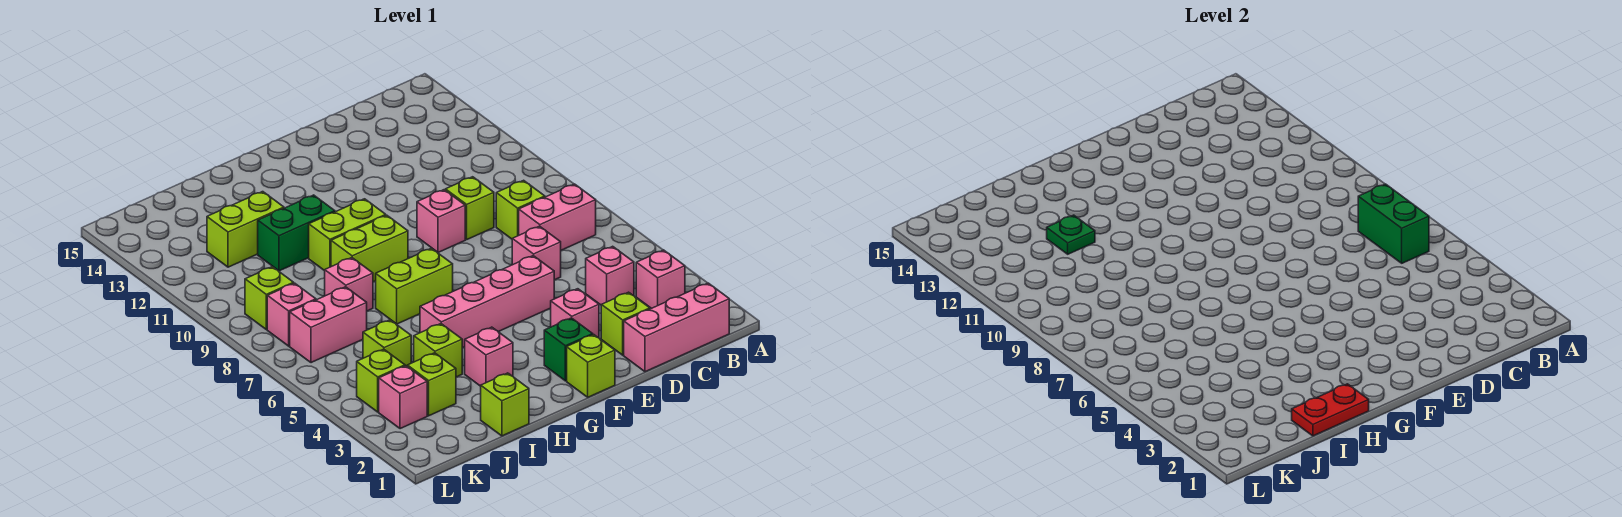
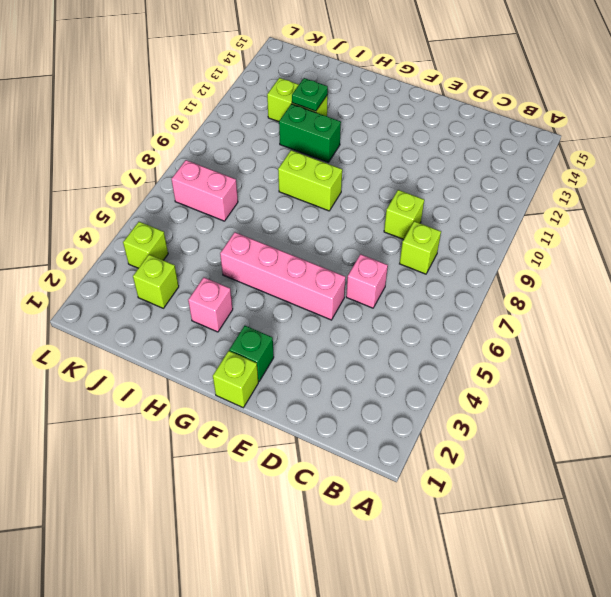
none -> pink brick B1:D1 level 1
none -> pink brick B3 level 1
none -> pink brick B7:C7 level 1
none -> pink brick C4 level 1

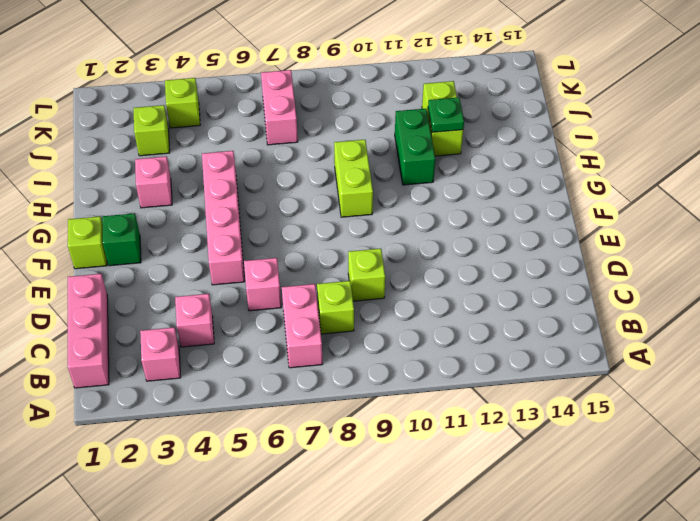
none -> lime brick D2 level 1
none -> pink brick E3 level 1
none -> pink brick E9 level 1
none -> lime brick G7:H7 level 1

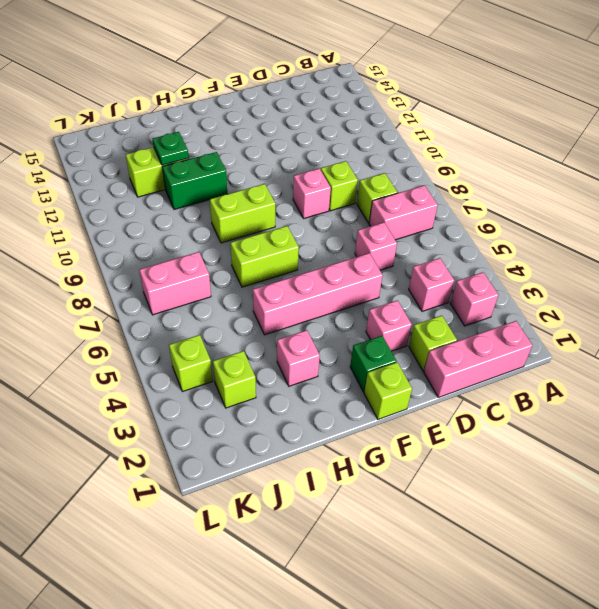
none -> lime brick G10:H10 level 1
none -> lime brick I1 level 1
none -> lime brick I4 level 1
none -> pink brick I8 level 1

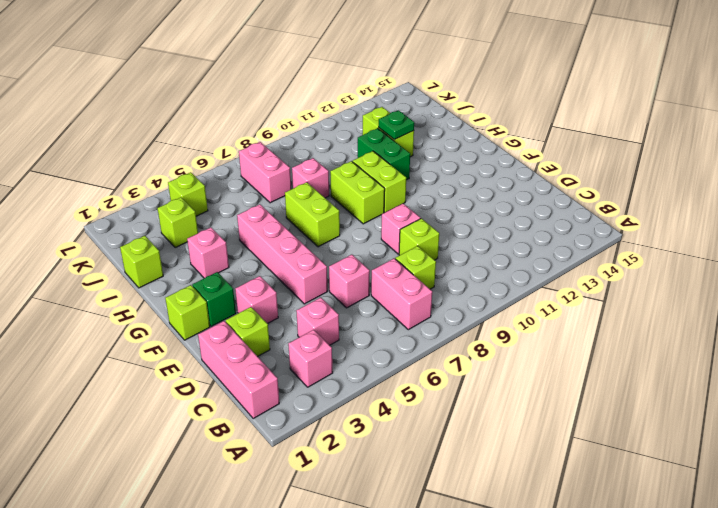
none -> lime brick I4 level 1
none -> lime brick J5 level 1
none -> pink brick K3 level 1
none -> pink brick K8 level 1

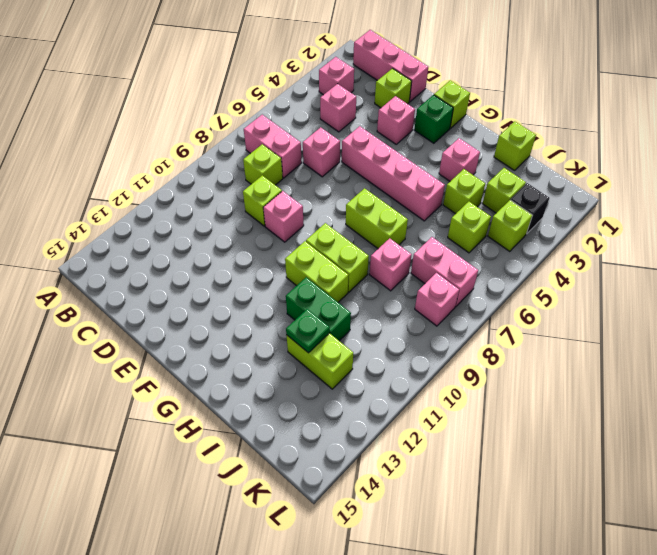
black brick K3 level 1 -> pink brick K3 level 1
none -> lime brick K9 level 1
none -> green brick B6:B7 level 2
none -> red plate H1:I1 level 2

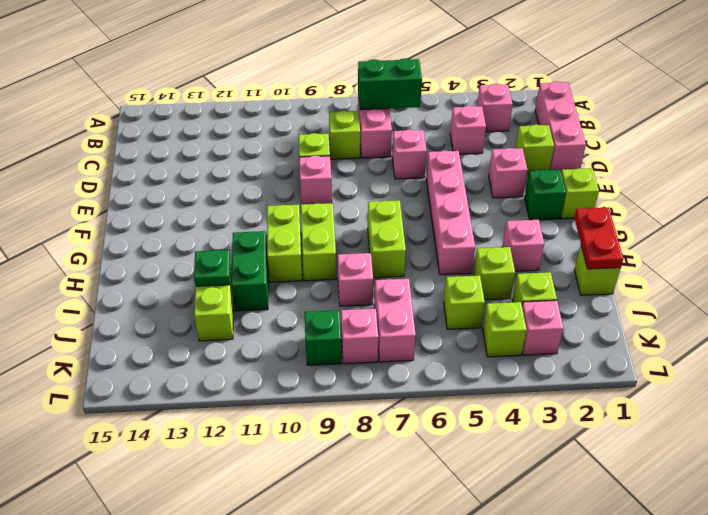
green brick K9 level 1 -> lime brick K9 level 1

